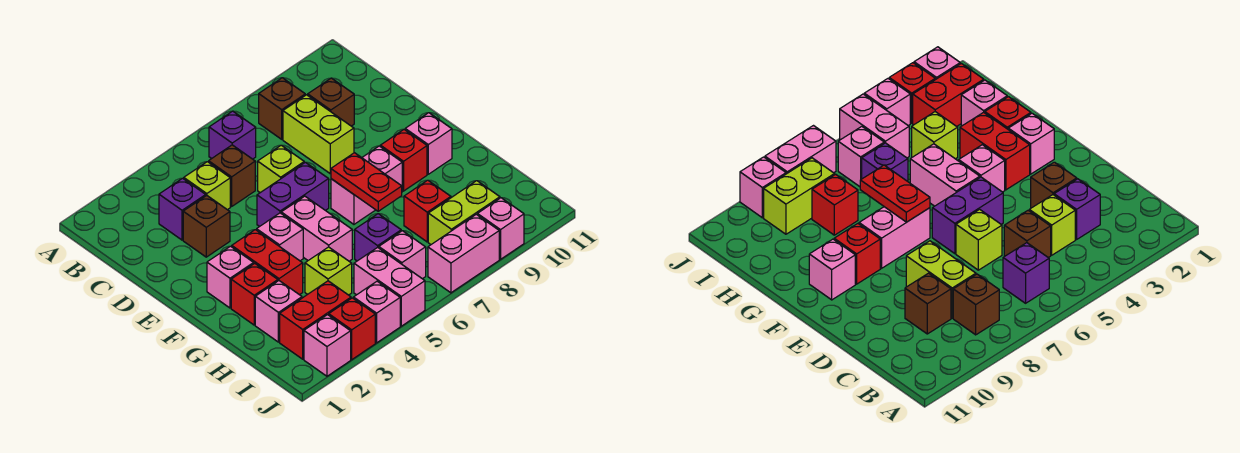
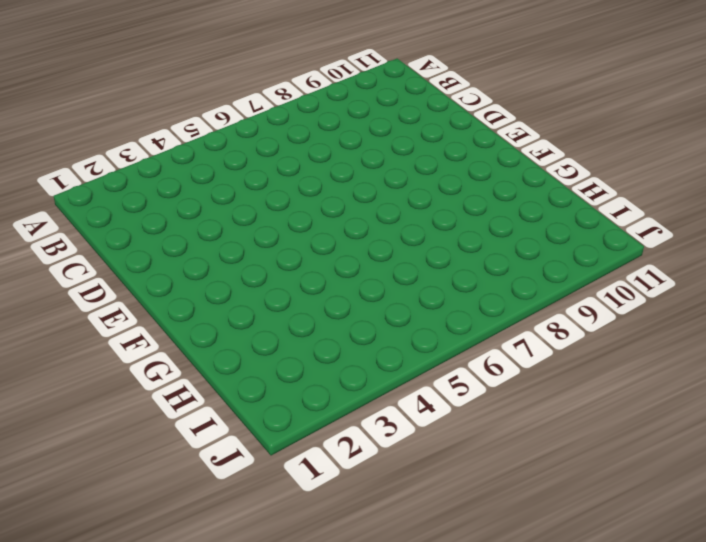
none -> purple brick B6 level 1
none -> brown brick B8 level 1
none -> purple brick C3 level 1
none -> lime brick C4 level 1

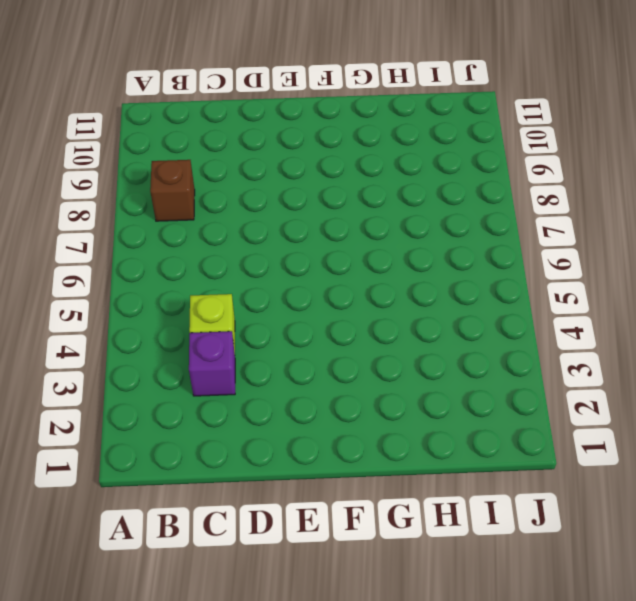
none -> purple brick B6 level 1
none -> brown brick C5 level 1
none -> lime brick C8:D8 level 1
none -> brown brick C9 level 1

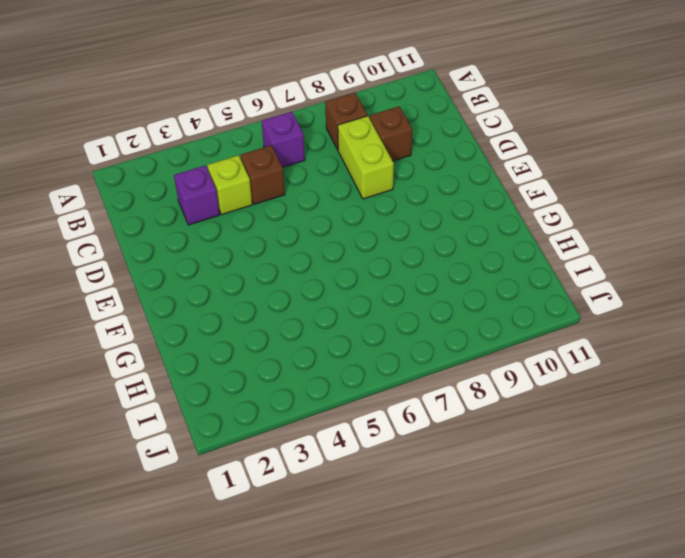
none -> brown brick D3 level 1
none -> lime brick D6 level 1
none -> purple brick E5:E6 level 1
none -> pink brick F2 level 1

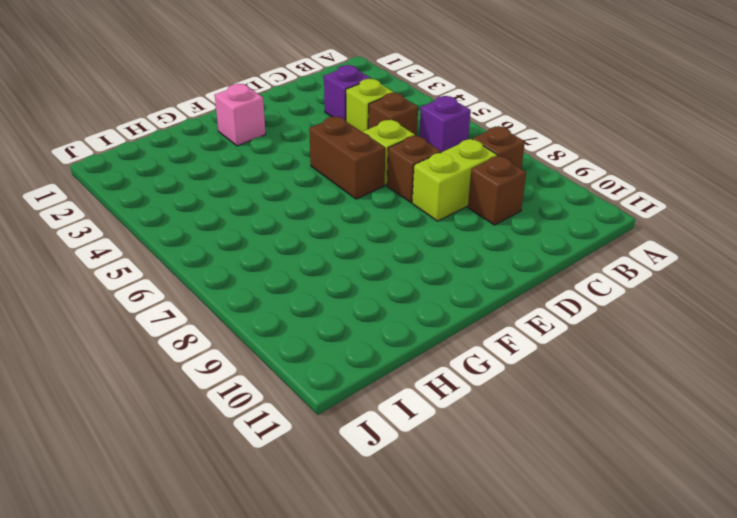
brown brick D7 level 1 -> brown brick D3 level 1
brown brick E5:E6 level 1 -> purple brick E5:E6 level 1
none -> red brick F3:G3 level 1
none -> pink brick F4 level 1
none -> pink brick F5:G5 level 1
none -> pink brick F7:F8 level 1

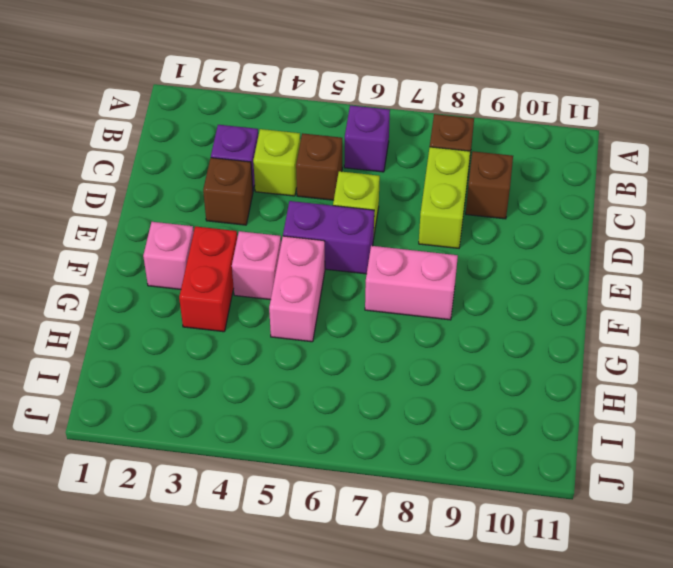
none -> red brick F9 level 1
none -> pink brick F10 level 1
none -> red brick G2 level 1
none -> pink brick H2 level 1

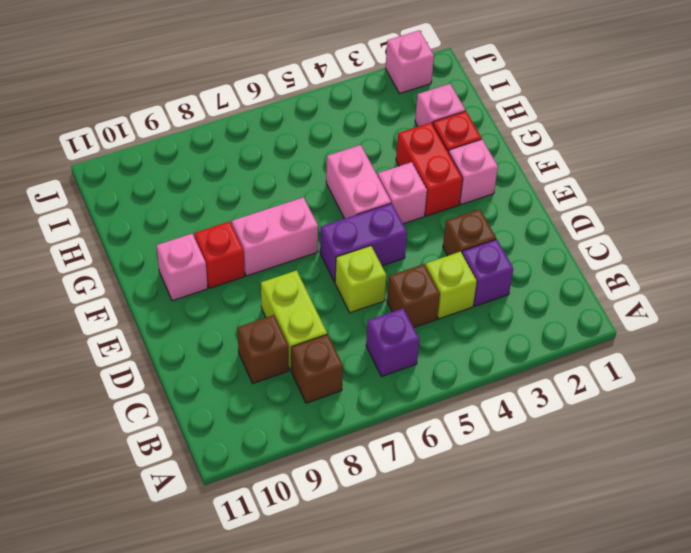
none -> lime brick H4 level 1
none -> purple brick H6 level 1
none -> red brick H8 level 1
none -> red brick I2:I3 level 1

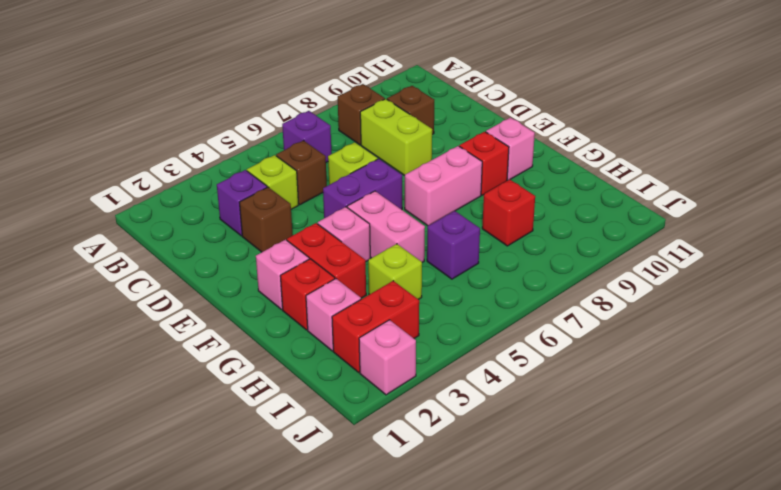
none -> pink brick I5:J5 level 1
none -> pink brick I6 level 1
none -> lime brick I8:I9 level 1
none -> red brick J3 level 1

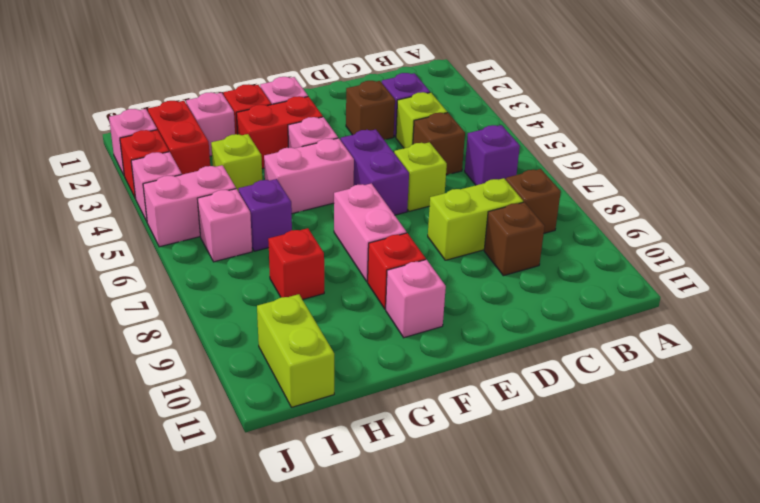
lime brick I10:I11 level 1 -> lime brick I8:I9 level 1
none -> pink brick J7:J8 level 1
none -> pink brick J9 level 1
none -> red plate F7:G7 level 2

